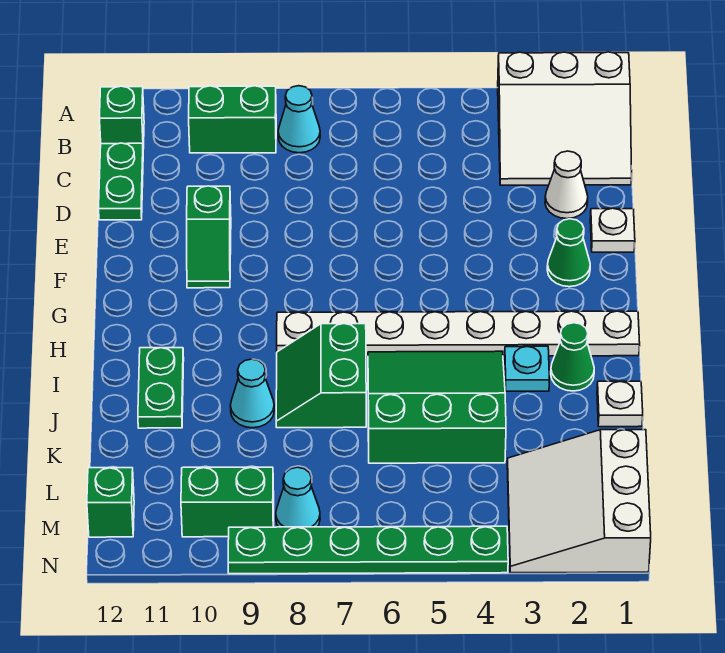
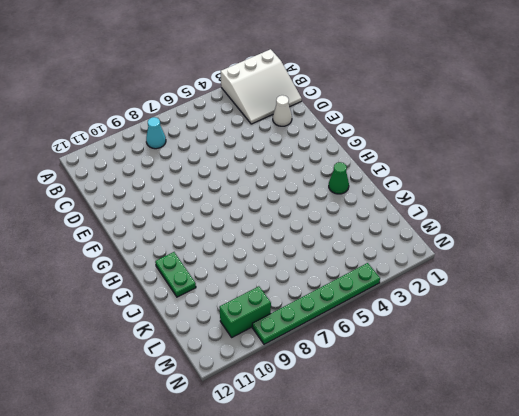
none -> green brick B9:B10 level 1
none -> green brick B12 level 1
none -> green plate C12:D12 level 1

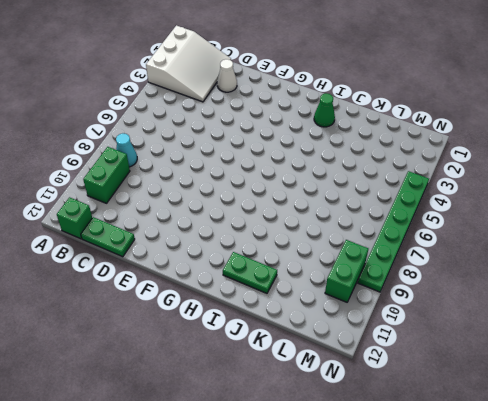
none -> white plate E1 level 1
none -> green slope E10:F10 level 1 top E
none -> green cone F2 level 1

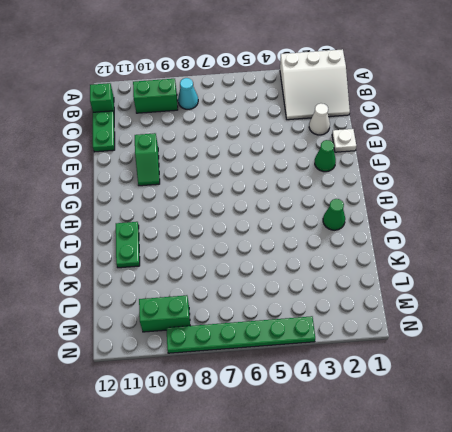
none -> white plate H1:H8 level 1
none -> cyan plate I3 level 1
none -> green slope I4:K6 level 1 top K

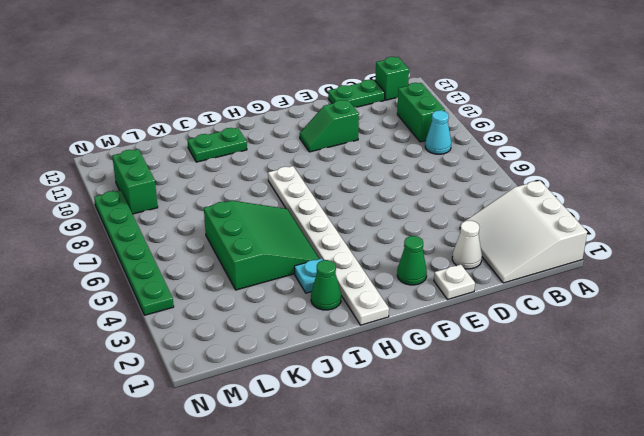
none -> green slope I7:J8 level 1 top 7
none -> white plate J1 level 1
none -> cyan cone J9 level 1

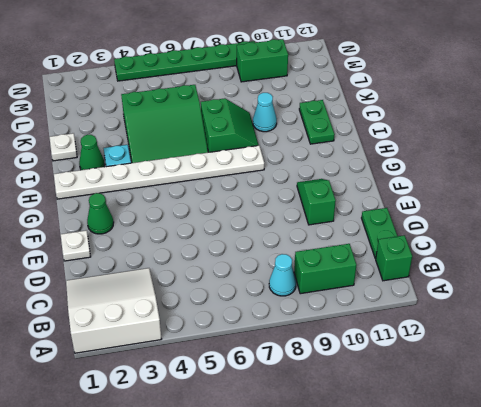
none -> white cone D2 level 1
none -> white slope L1:N3 level 1 top 1
none -> cyan cone M8 level 1

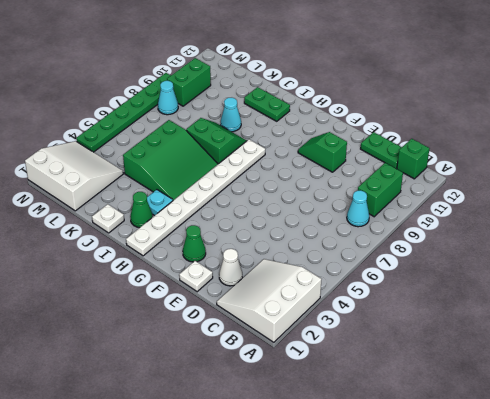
none -> green brick M12 level 1

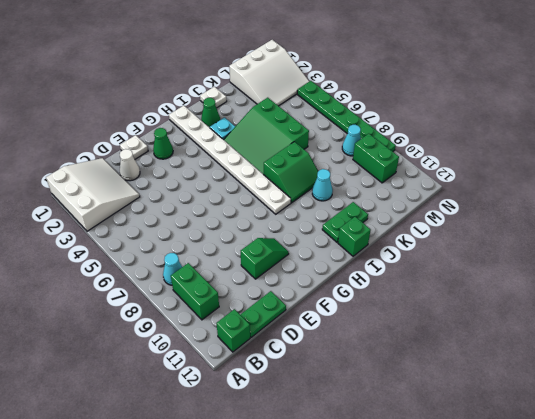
green brick I12 level 1 -> green brick M12 level 1

